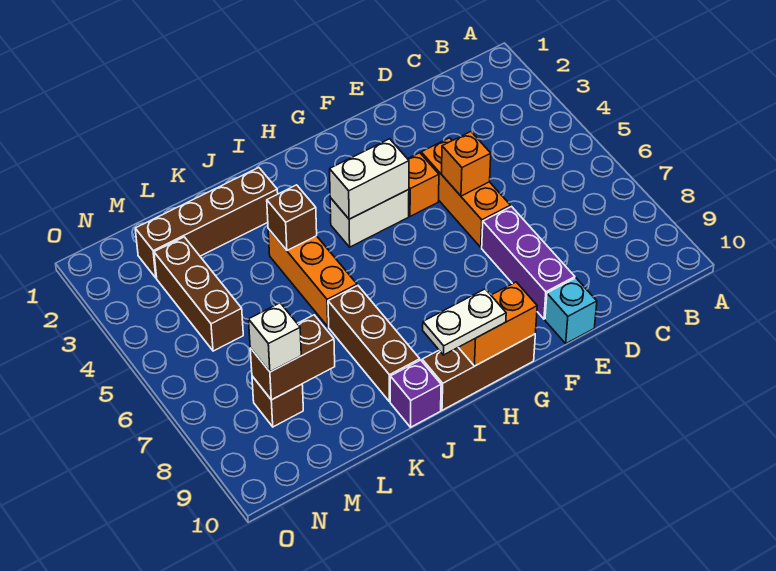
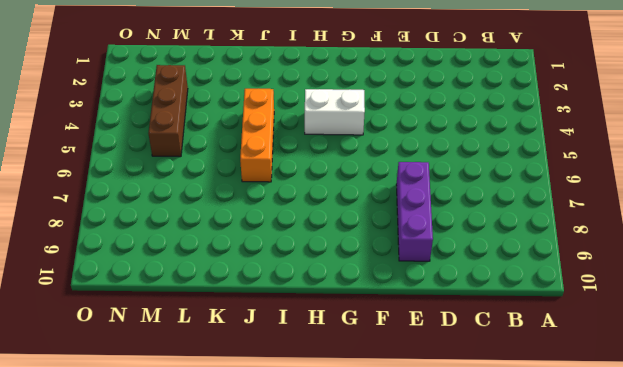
none -> orange brick E4:E6 level 1
none -> cyan brick E10 level 1
none -> orange brick F4 level 1

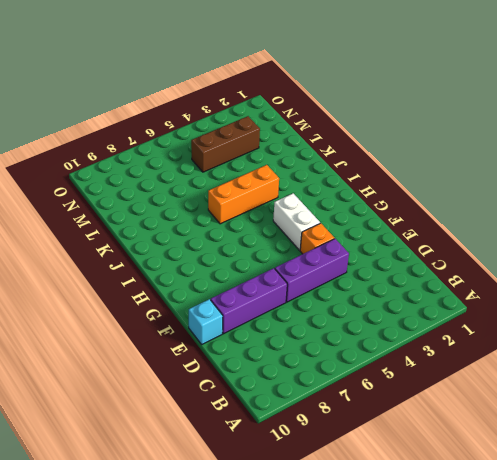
purple brick E4:E6 level 1 -> orange brick E4:E6 level 1
none -> brown brick G10:I10 level 1
none -> brown brick J2:M2 level 1
none -> brown brick J7:J9 level 1

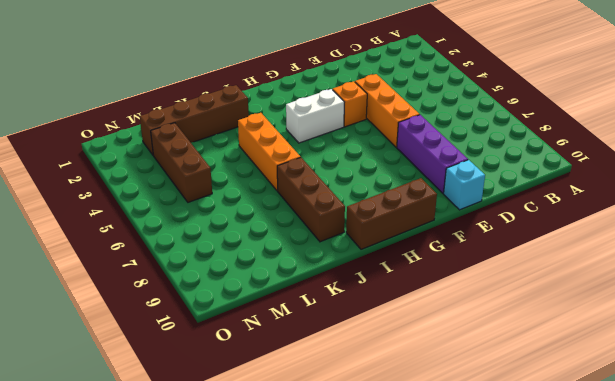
none -> purple brick J10 level 1
none -> brown brick M8 level 1
none -> orange brick E5 level 2

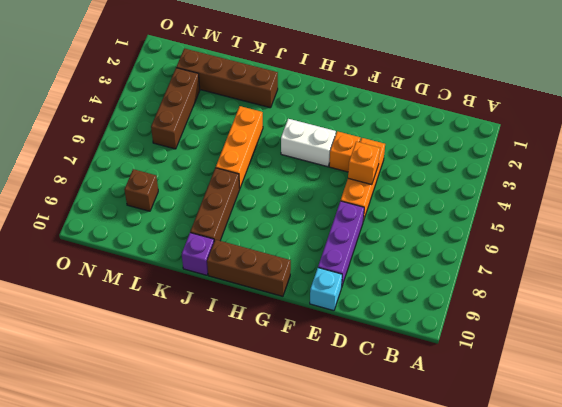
none -> white brick G4:H4 level 2
none -> orange brick G10:H10 level 2
none -> brown brick J4 level 2

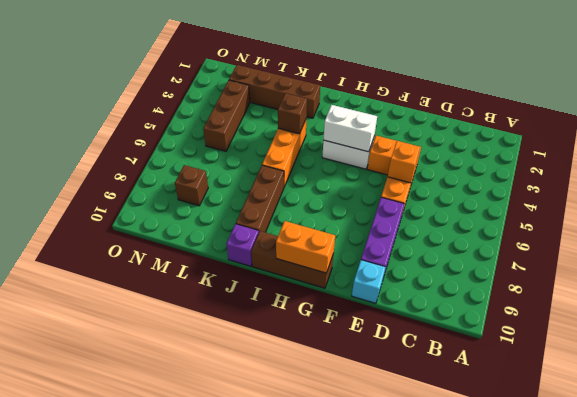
none -> brown brick L8:M8 level 2
none -> white plate H10:I10 level 3
none -> white brick M8 level 3

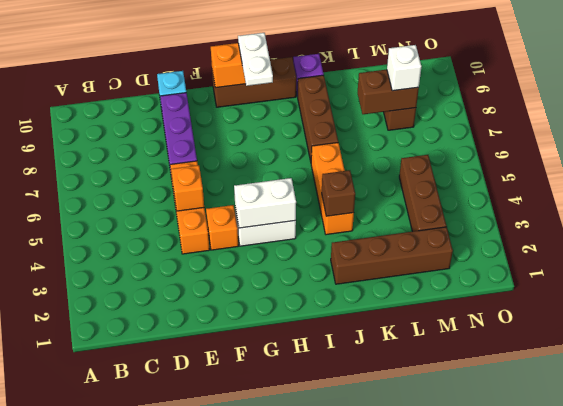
white plate H9:H10 level 3 -> white plate H10:I10 level 3

